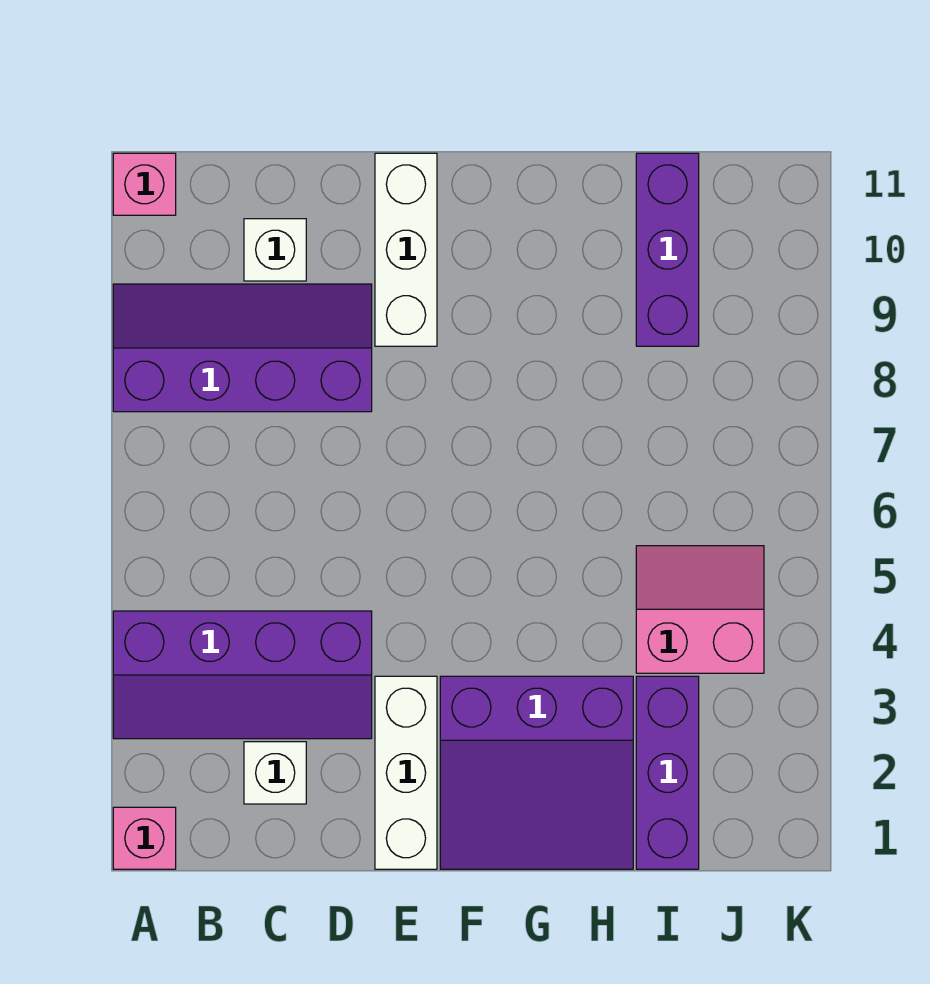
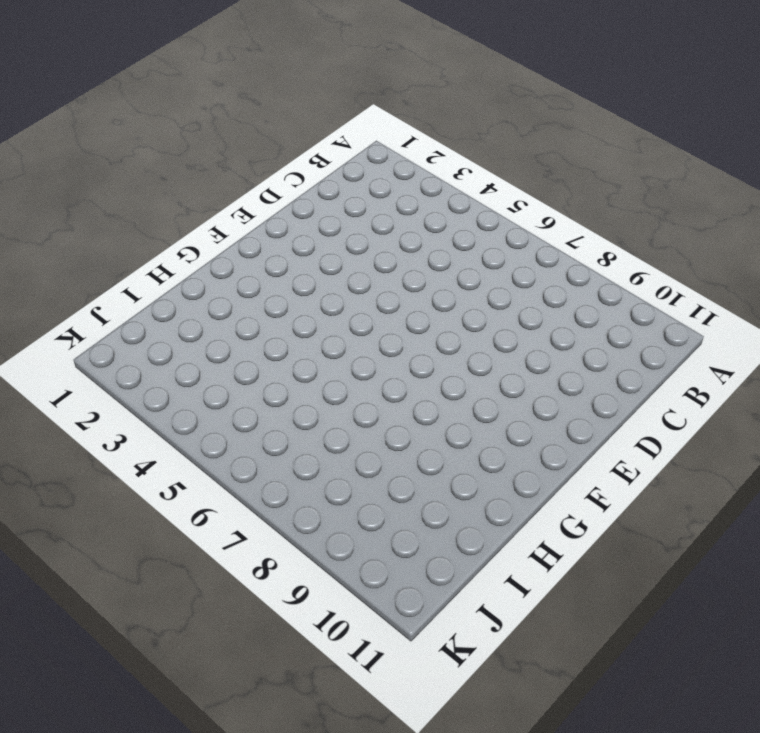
none -> pink brick A1 level 1
none -> purple slope A3:D4 level 1 top 4
none -> purple slope A8:D9 level 1 top 8

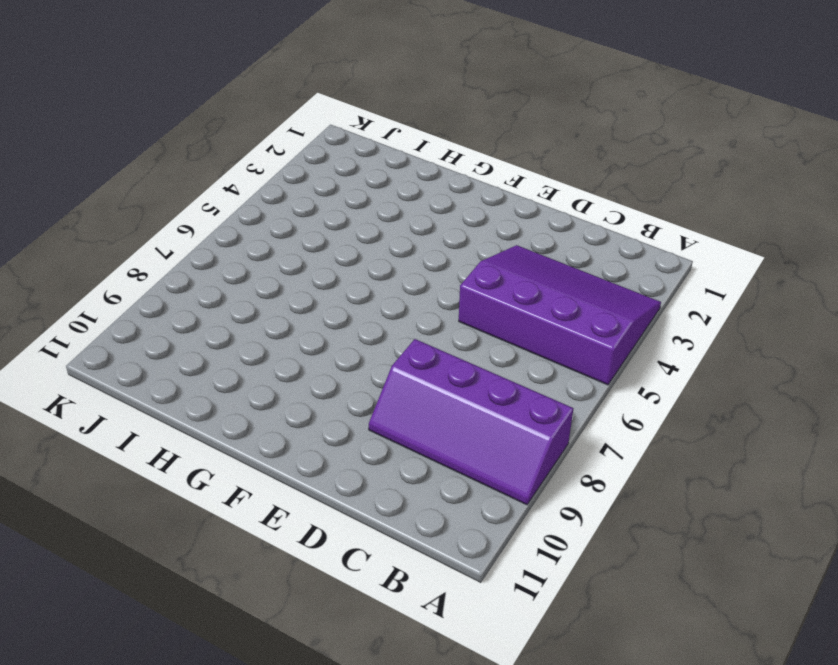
purple slope A3:D5 level 1 top 5 -> purple slope A3:D4 level 1 top 4
none -> pink brick A1 level 1
none -> pink brick A11 level 1
none -> white brick C2 level 1

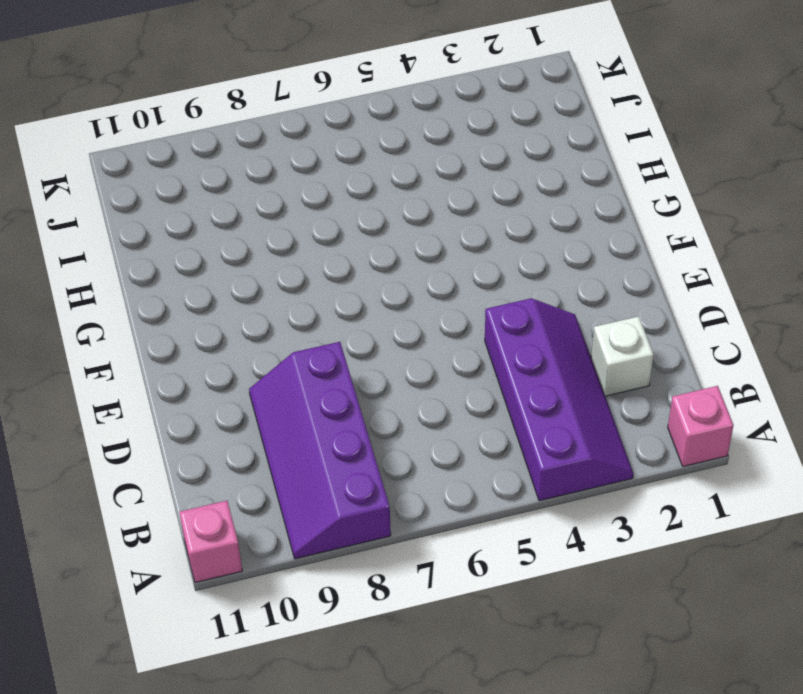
none -> white brick C10 level 1
none -> white brick E1:E3 level 1
none -> white brick E9:E11 level 1

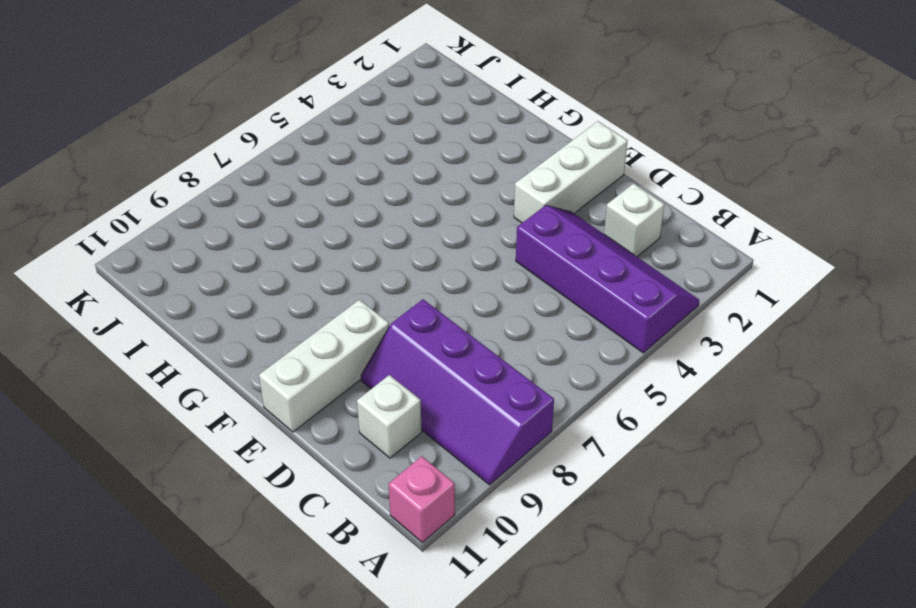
none -> pink brick A1 level 1
none -> purple slope F1:H3 level 1 top 3
none -> purple brick I1:I3 level 1

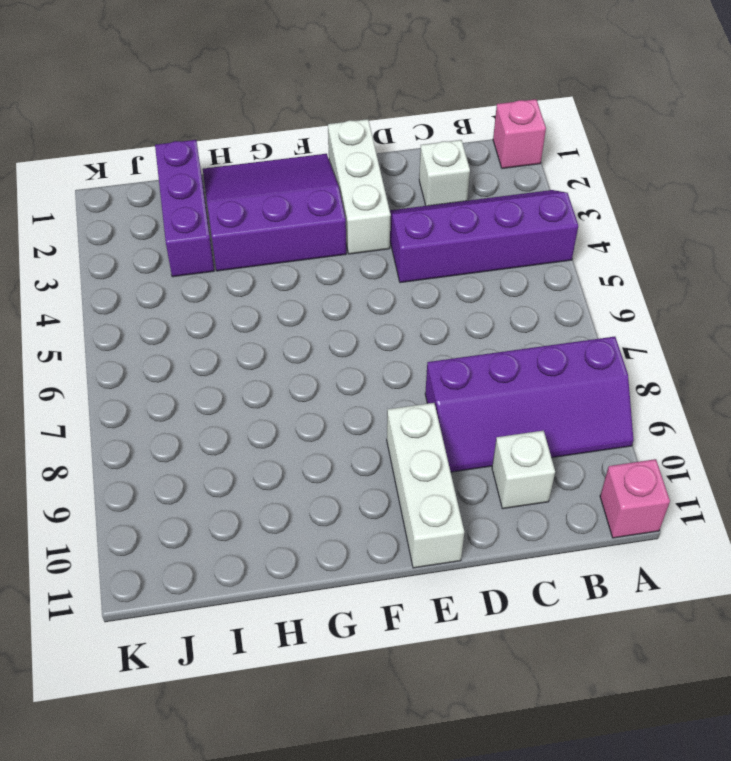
none -> pink slope I4:J5 level 1 top 4
none -> purple brick I9:I11 level 1

